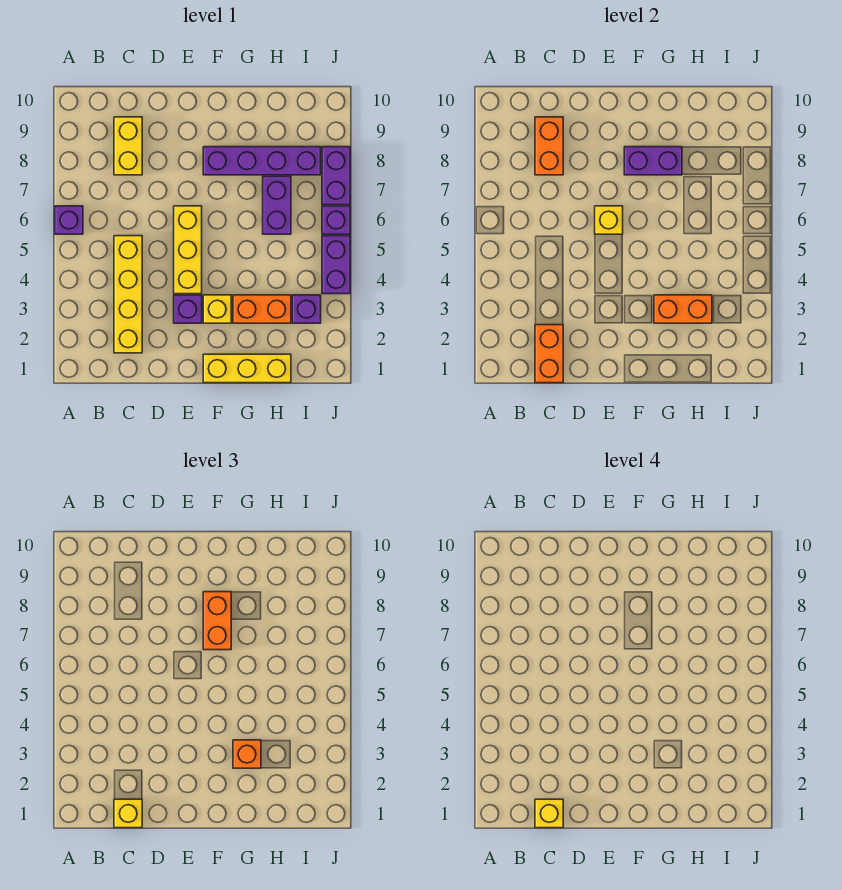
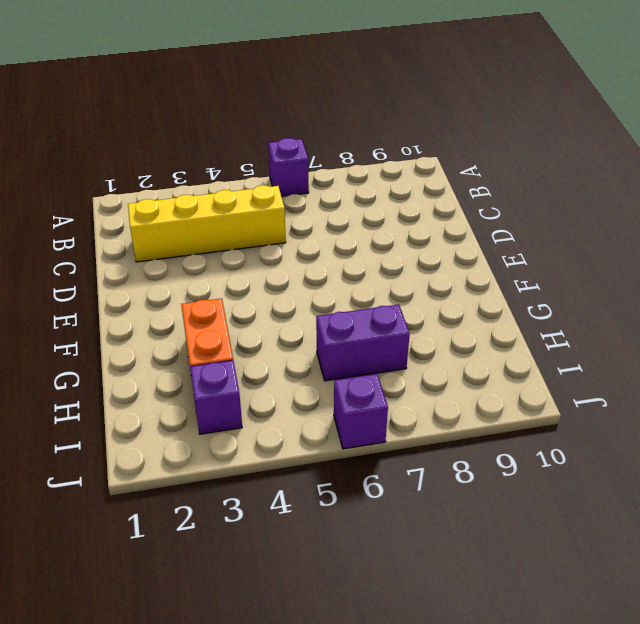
none -> yellow brick C8:C9 level 1
none -> purple brick E3 level 1
none -> yellow brick E4:E6 level 1

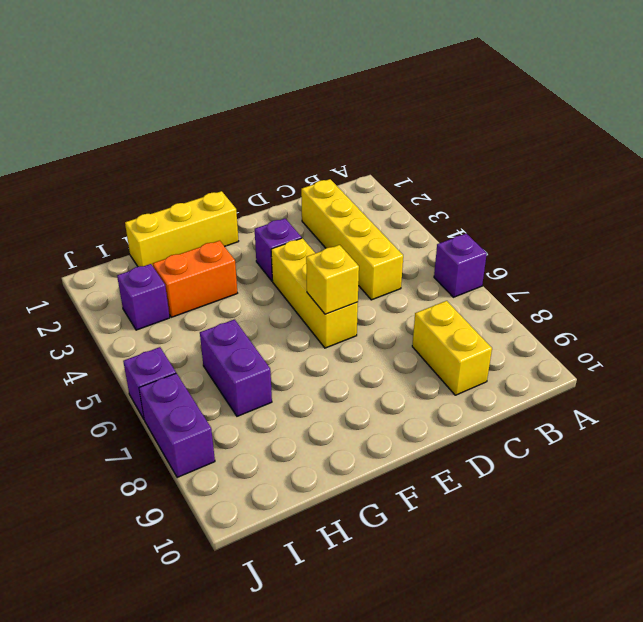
none -> yellow brick F3 level 1
none -> purple brick F8:I8 level 1
none -> purple brick J4:J5 level 1

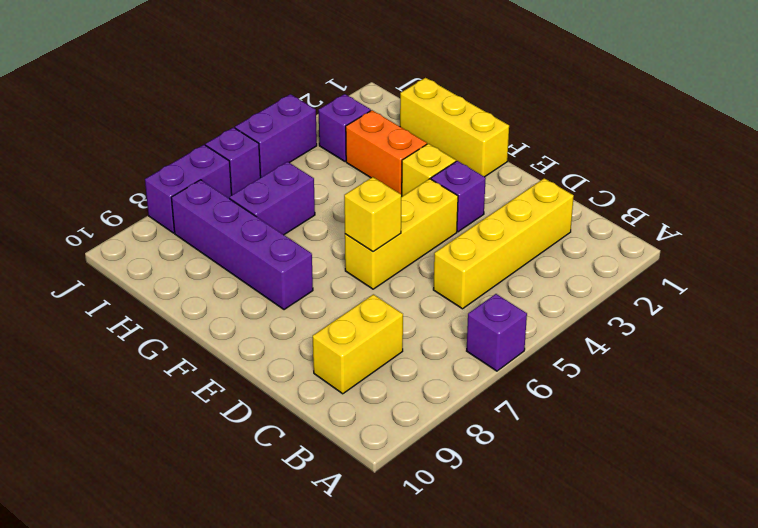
none -> orange brick C1:C2 level 2
none -> orange brick C8:C9 level 2
none -> purple brick F8:G8 level 2

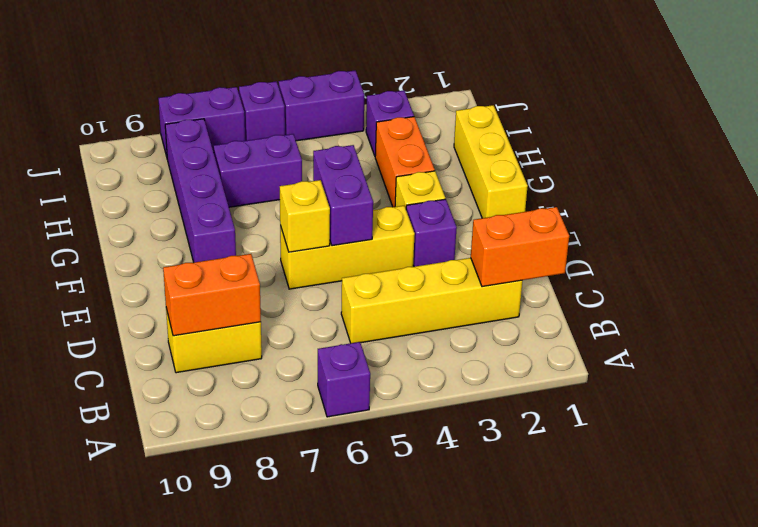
purple brick E5:F5 level 2 -> purple brick F8:G8 level 2
none -> orange brick G3:H3 level 2
none -> yellow brick C1 level 3
none -> orange brick F7:F8 level 3

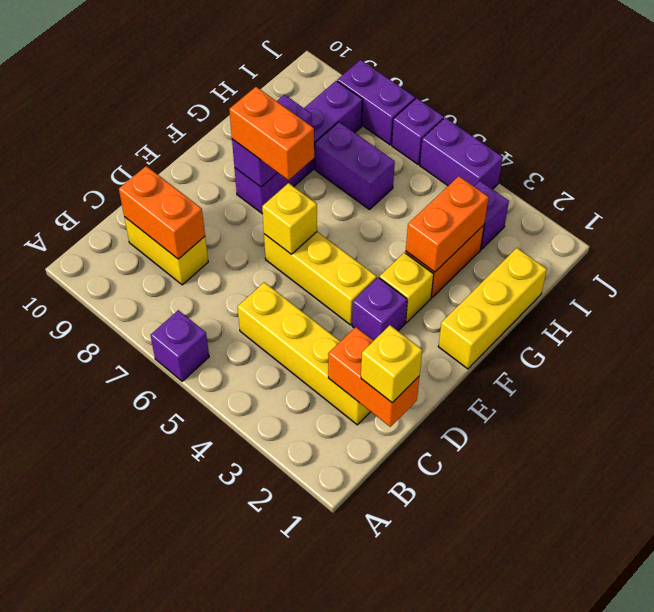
none -> orange brick G3 level 3
none -> yellow brick C1 level 4

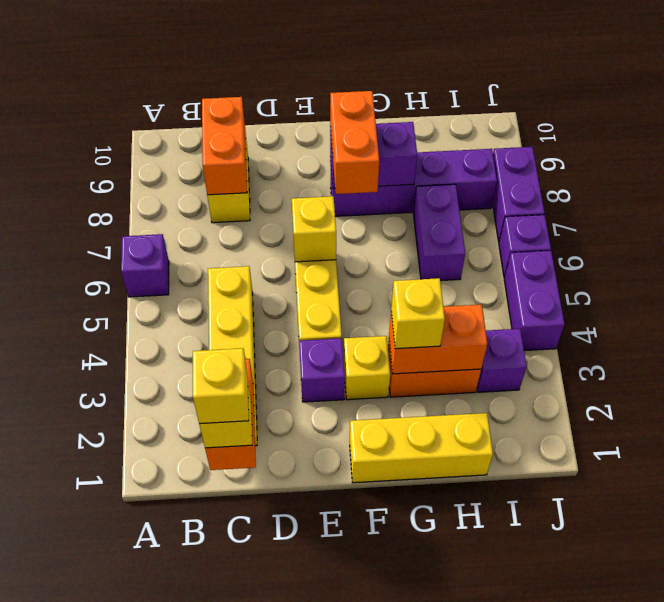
yellow brick G3 level 3 -> orange brick G3 level 3

